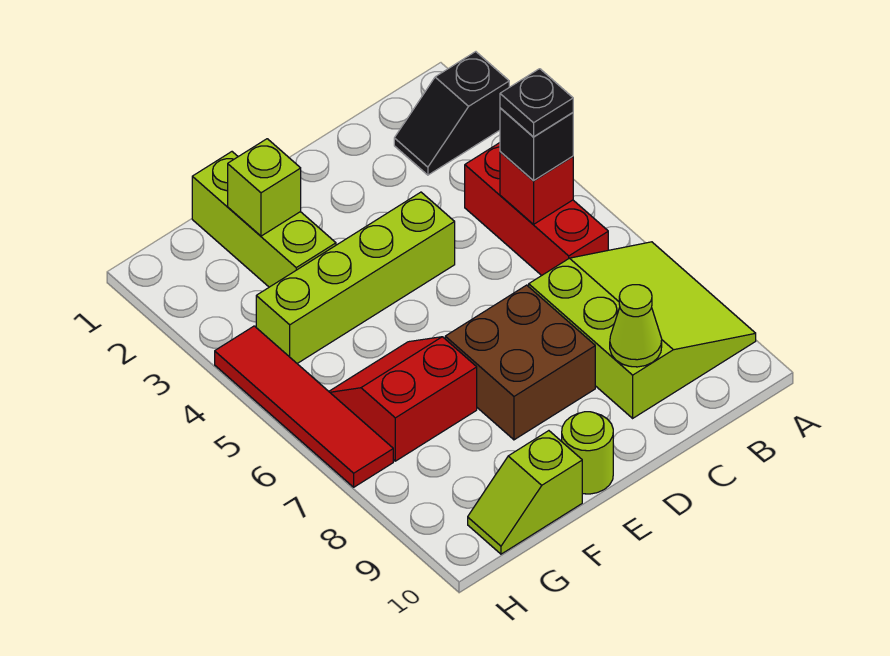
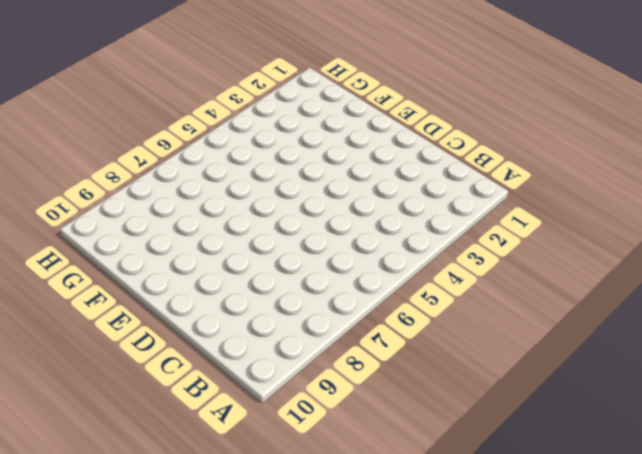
none -> black slope A2:B2 level 1 top A
none -> lime slope A7:C9 level 1 top C
none -> red brick B4:B6 level 1

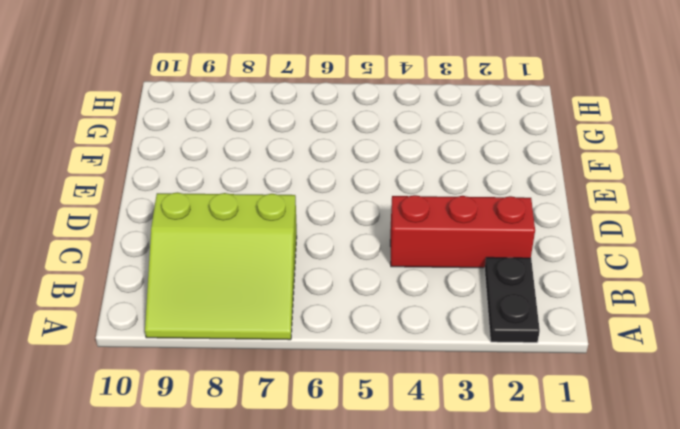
black plate A2:B2 level 1 -> black slope A2:B2 level 1 top A
red brick C2:C4 level 1 -> red brick B4:B6 level 1
none -> lime brick D4:G4 level 1
none -> brown brick D7:E8 level 1
none -> lime round brick E10 level 1

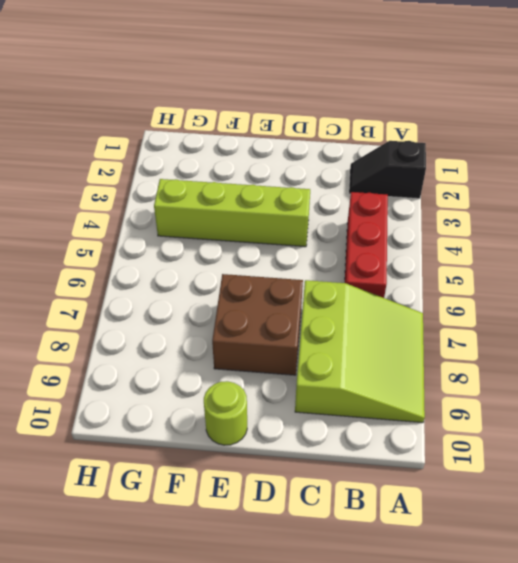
none -> lime brick F1:F3 level 1
none -> red slope F6:G7 level 1 top 7
none -> lime slope F10:G10 level 1 top F

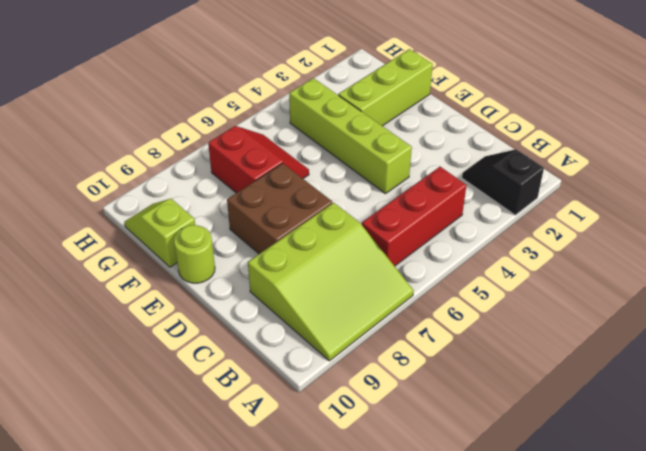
none -> red tile H4:H7 level 1
none -> red brick B5 level 2
none -> lime cone C9 level 2

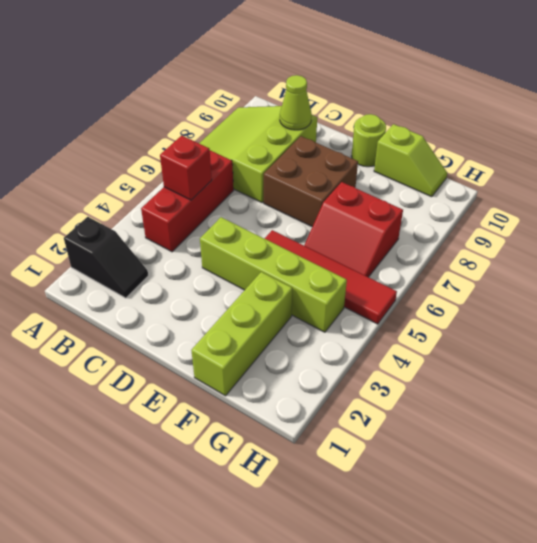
red tile E5:H5 level 1 -> red tile H4:H7 level 1
none -> lime brick F2 level 2
none -> black brick B5 level 3
none -> black plate B5 level 4

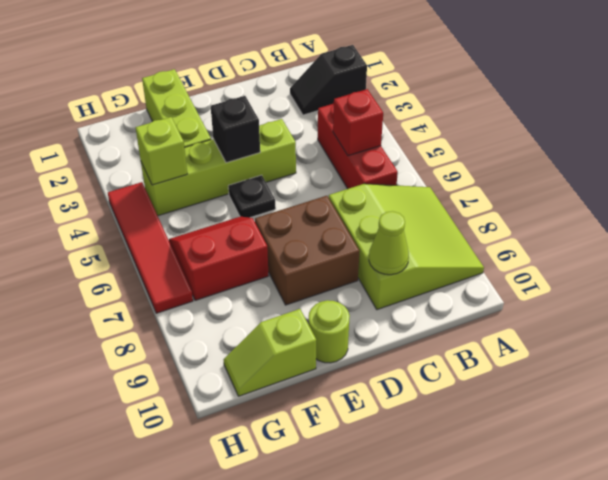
black brick E4 level 2 -> black brick B5 level 3
black plate E5 level 1 -> black plate B5 level 4
lime brick G4 level 2 -> lime brick F2 level 2

